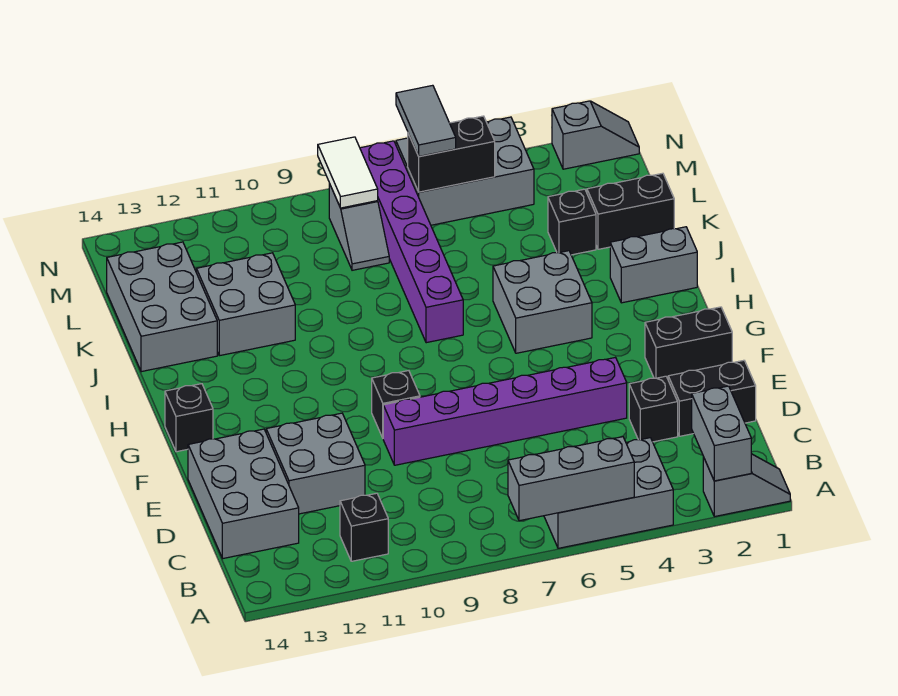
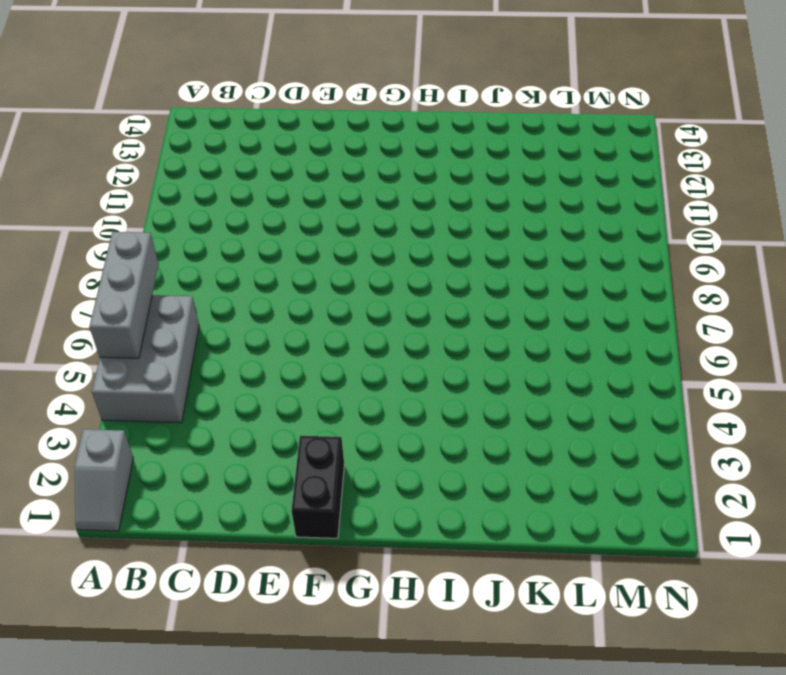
none -> black brick B11 level 1
none -> grey brick C13:E14 level 1
none -> black brick D1:D2 level 1

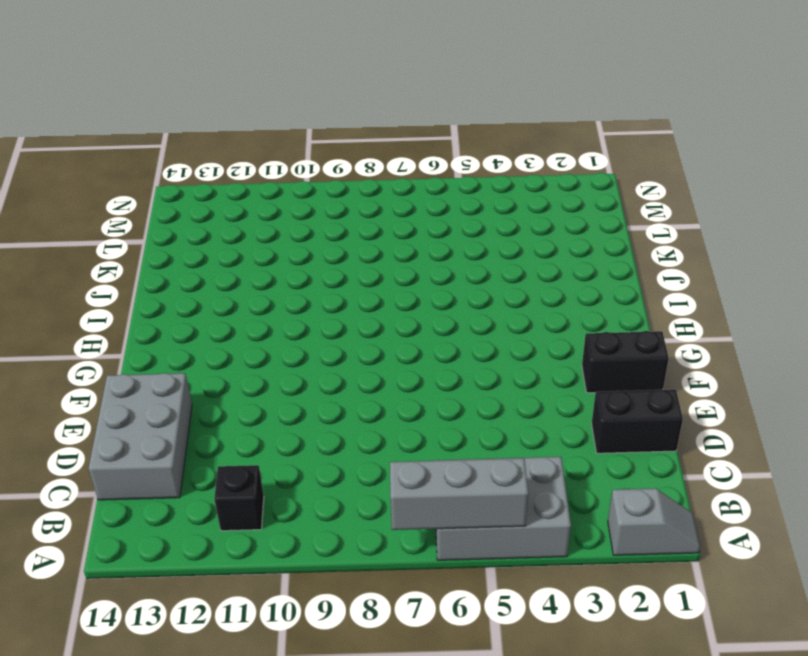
none -> black brick D3 level 1
none -> grey brick D11:E12 level 1
none -> purple brick E4:E9 level 1

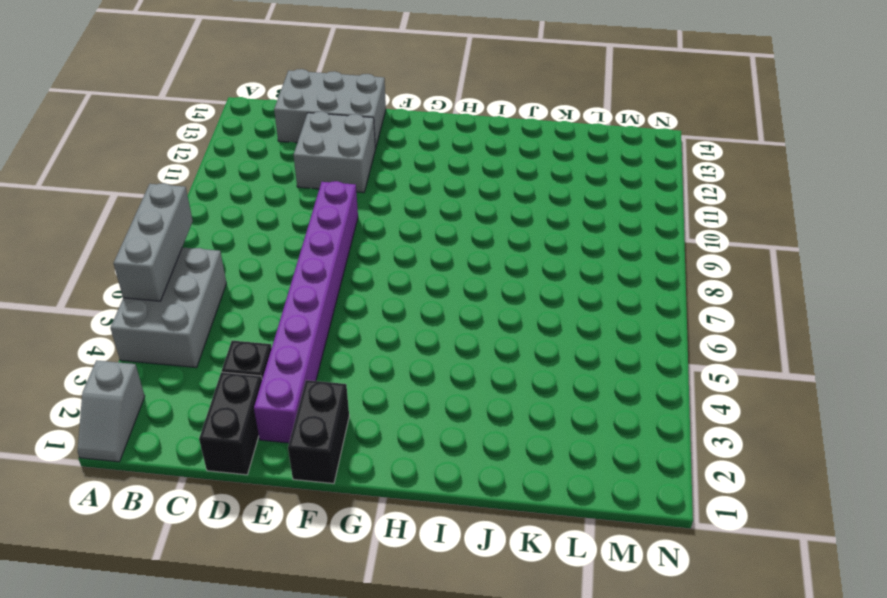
purple brick E2:E9 level 1 -> purple brick E4:E9 level 1
none -> black brick B11 level 1
none -> black brick F9 level 1
none -> black brick G14 level 1

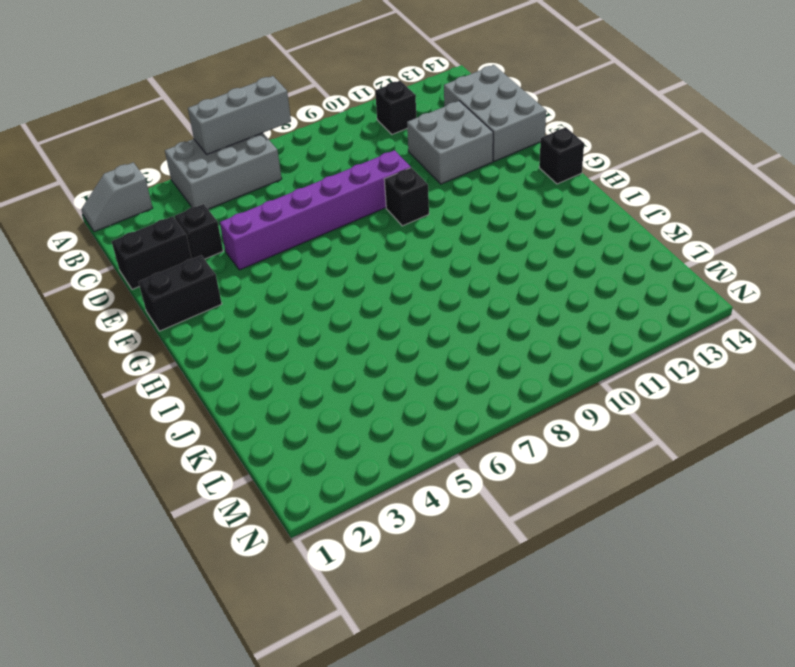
none -> grey brick H4:I5 level 1
none -> grey brick I1:I2 level 1
none -> purple brick I7:N7 level 1

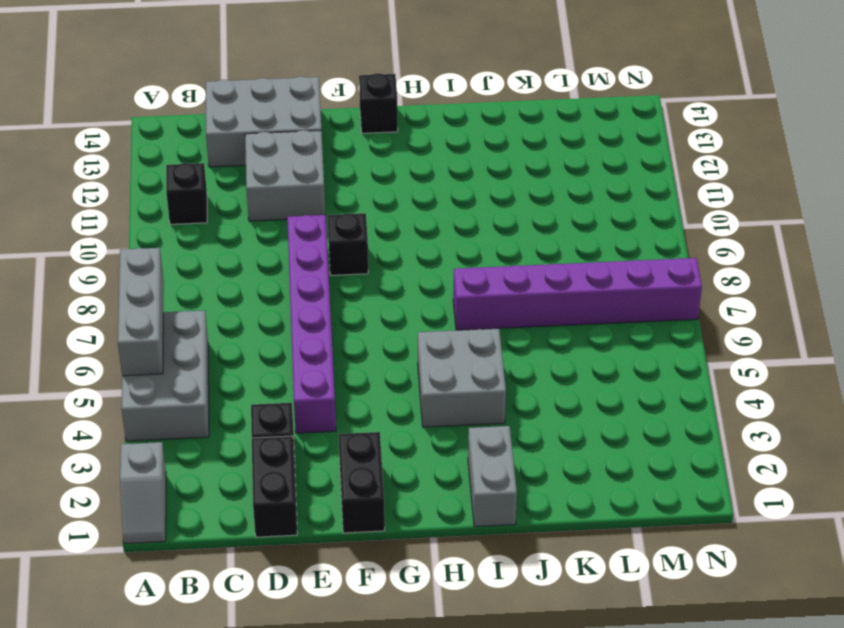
none -> grey brick J11:K12 level 1
none -> grey brick J13:L14 level 1
none -> black brick K1:K2 level 1

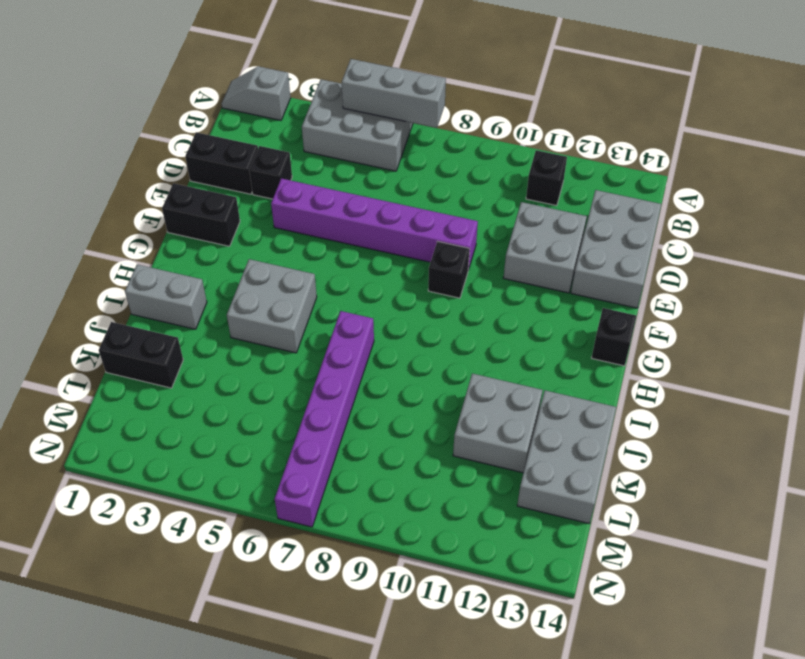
none -> black brick K3 level 1
none -> grey slope L8:M8 level 1 top M
none -> grey brick M4:N6 level 1

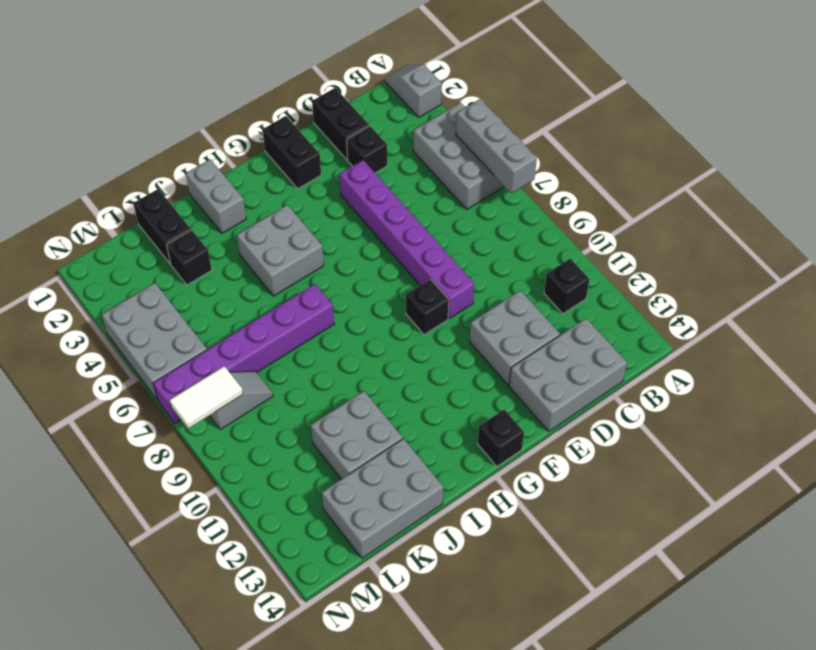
none -> grey slope N1:N2 level 1 top 2
none -> grey brick A2:B2 level 2
none -> black brick M5:M6 level 2

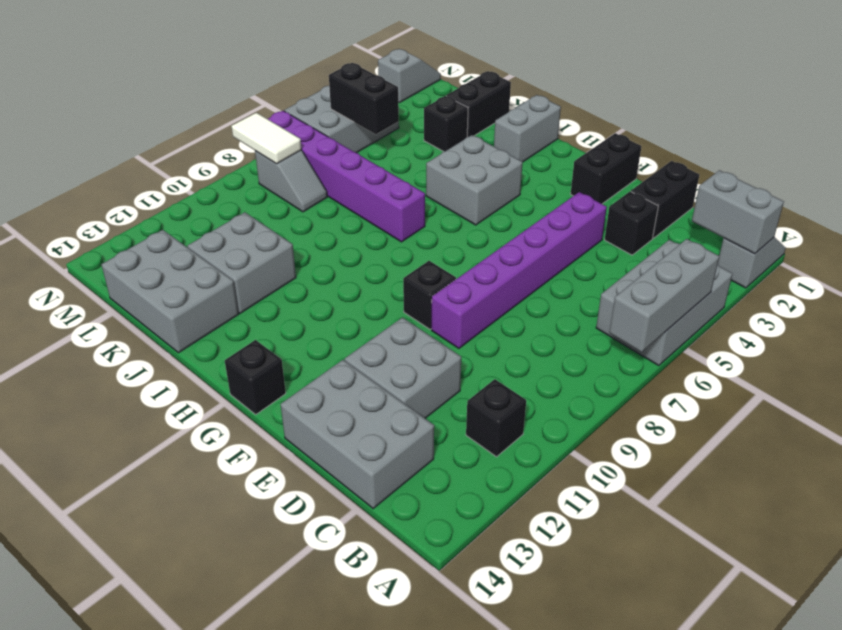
black brick L5:M5 level 2 -> black brick M5:M6 level 2
none -> grey tile M6:N6 level 3

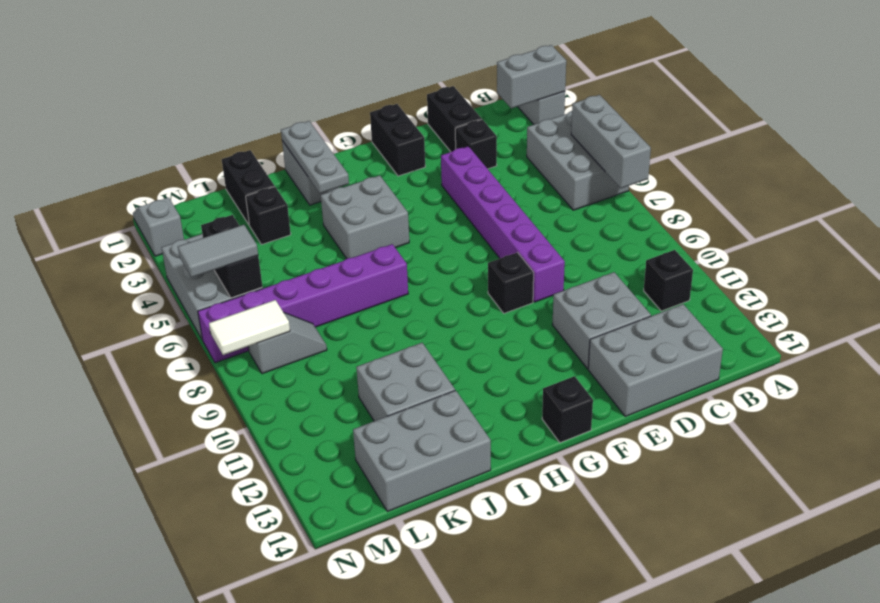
grey plate I1:I3 level 2 -> none

